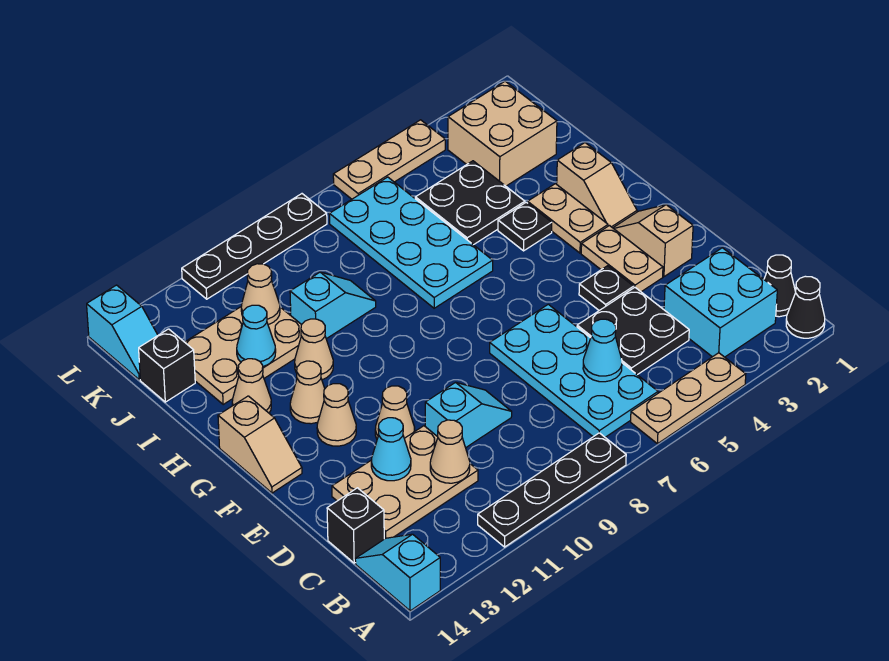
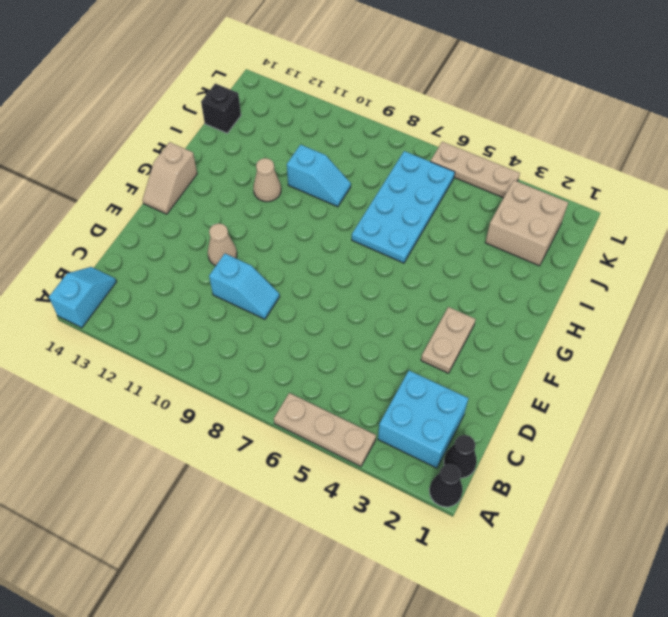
none -> black plate A8:A11 level 1
none -> cyan plate B6:E7 level 1
none -> black plate C4:D5 level 1
none -> tan plate C11:D13 level 1

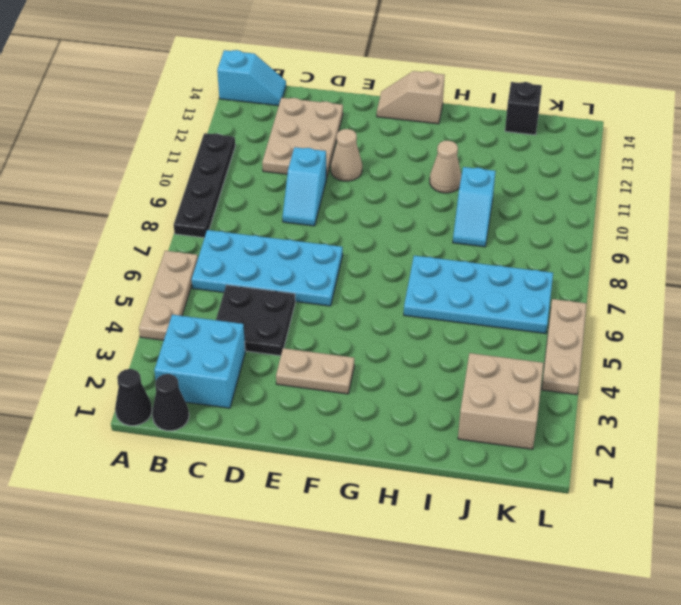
none -> black brick C14 level 1
none -> tan slope E2:F2 level 1 top E
none -> black plate E4 level 1
none -> tan cone F12 level 1

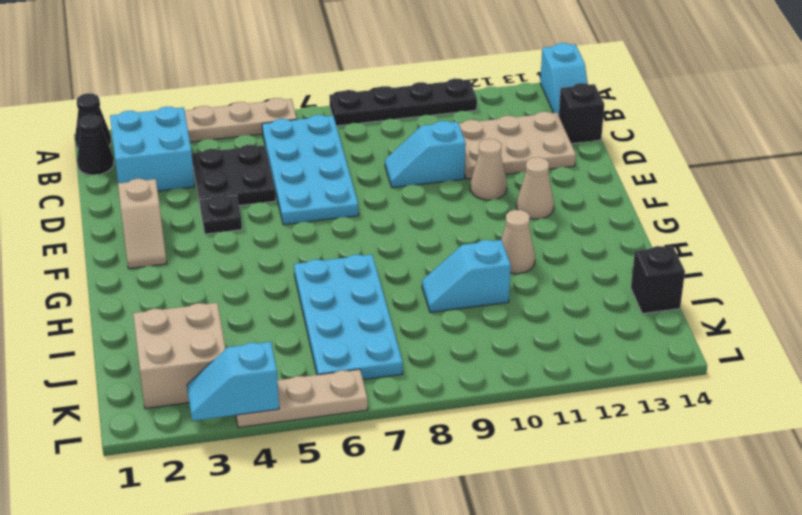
cyan slope L3:L4 level 2 top 4 -> cyan slope K14:L14 level 1 top L
none -> tan plate E3:F3 level 1
none -> tan slope F14:G14 level 1 top G
none -> tan slope G2:H2 level 1 top H
none -> tan plate G3:H3 level 1

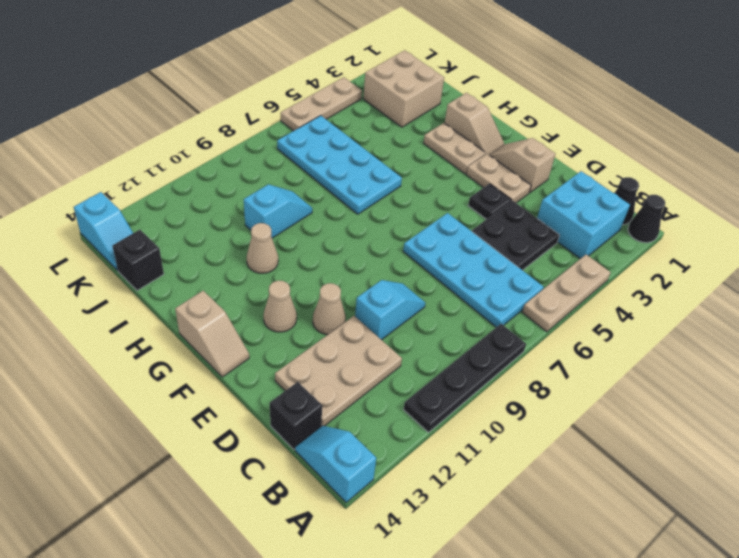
none -> tan cone G12 level 1
none -> black plate H4 level 1
none -> tan cone H13 level 1
none -> black plate I4:J5 level 1

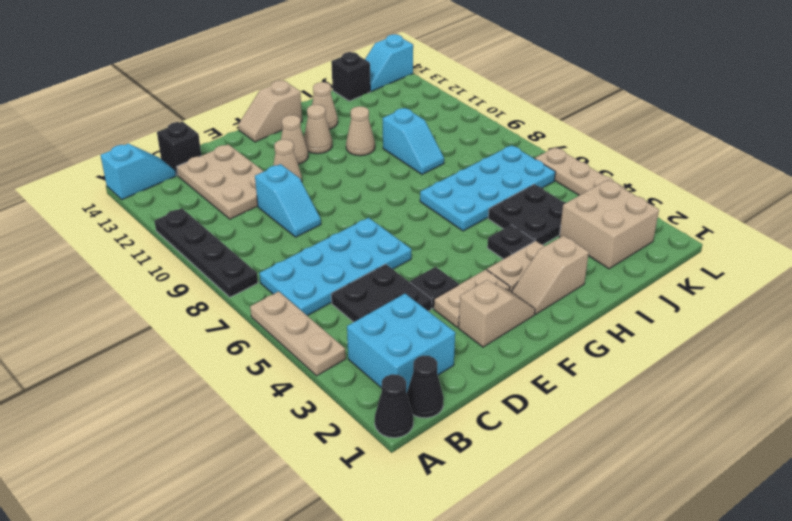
none -> tan plate I11:J13 level 1
none -> black plate L8:L11 level 1
none -> cyan cone C6 level 2
none -> tan cone C11 level 2

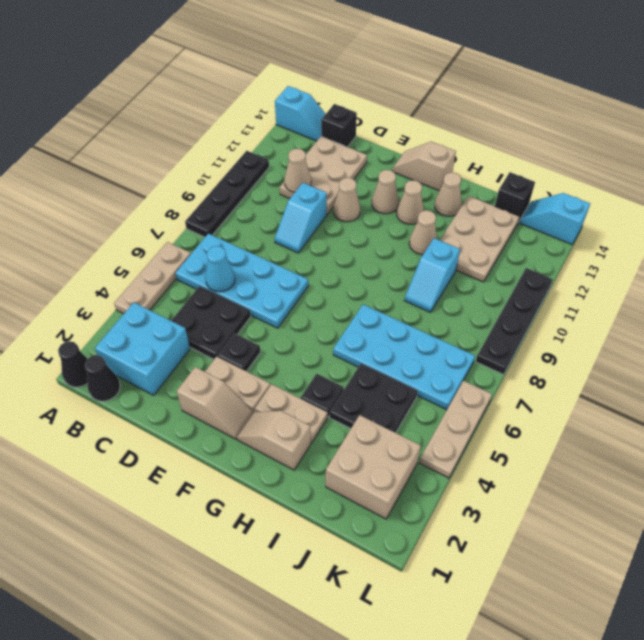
none -> cyan cone D12 level 2
none -> cyan cone I12 level 2
none -> tan cone J11 level 2

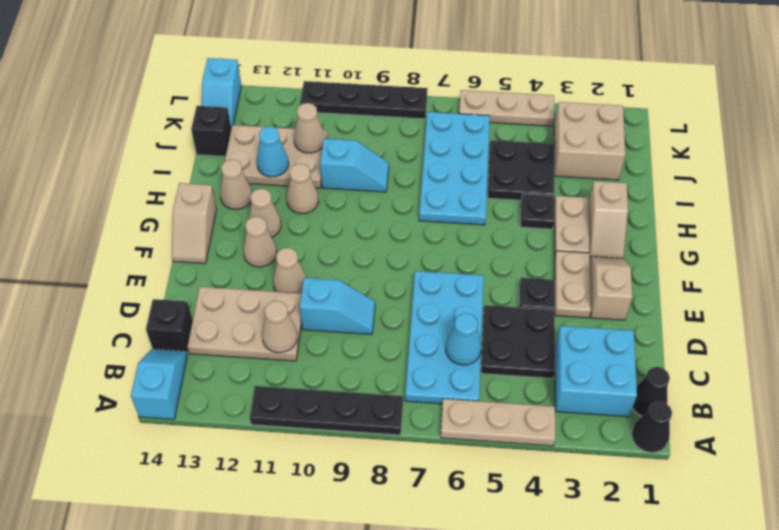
none -> cyan cone D12 level 2

